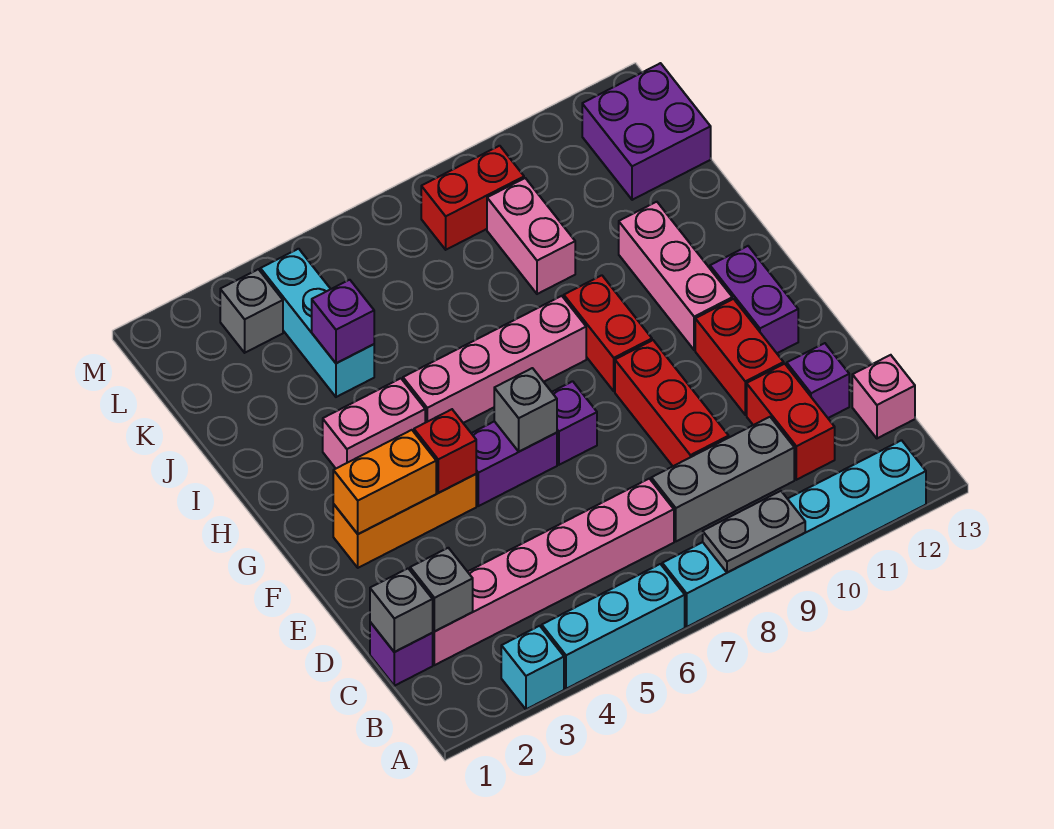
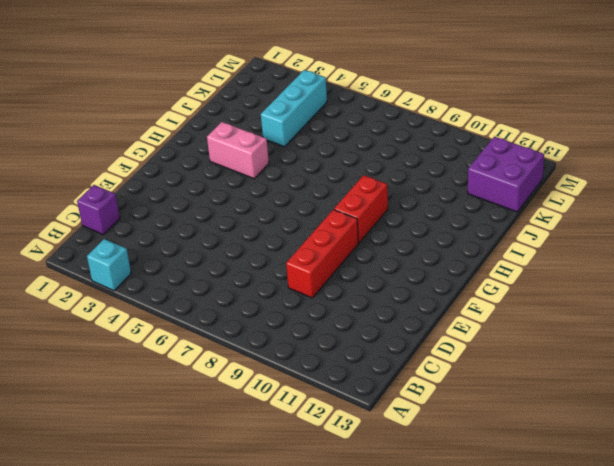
none -> cyan brick A4:A6 level 1
none -> cyan brick A7:A12 level 1
none -> pink brick C2:C7 level 1
none -> grey brick C8:C10 level 1

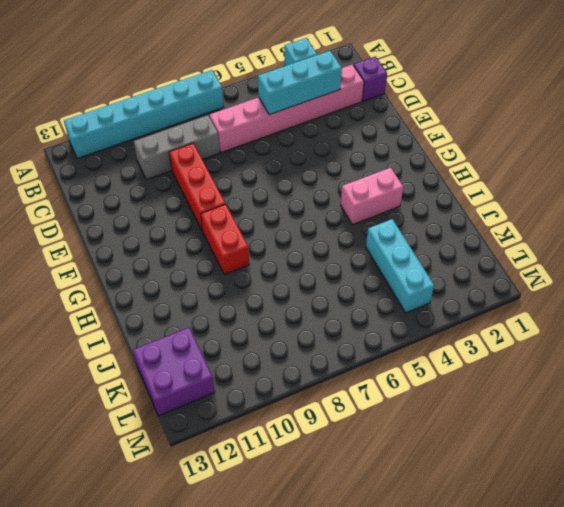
cyan brick C3:C5 level 2 -> cyan brick A4:A6 level 1
none -> red brick C11:D11 level 1
none -> pink brick C13 level 1
none -> purple brick D12 level 1
none -> red brick E11:F11 level 1

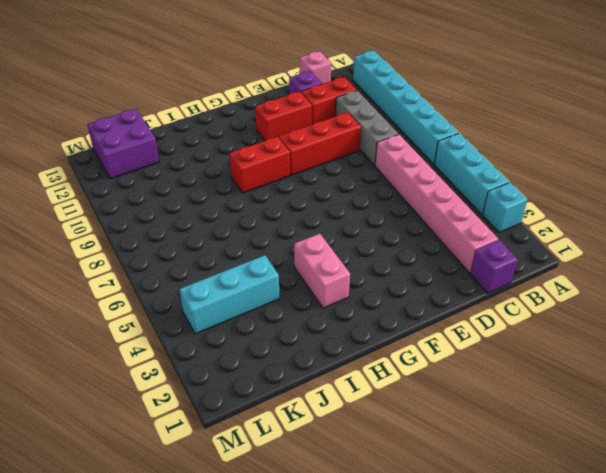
none -> orange brick F2:F4 level 1
none -> purple brick F5:F6 level 1
none -> purple brick F7 level 1
none -> purple brick F12:G12 level 1

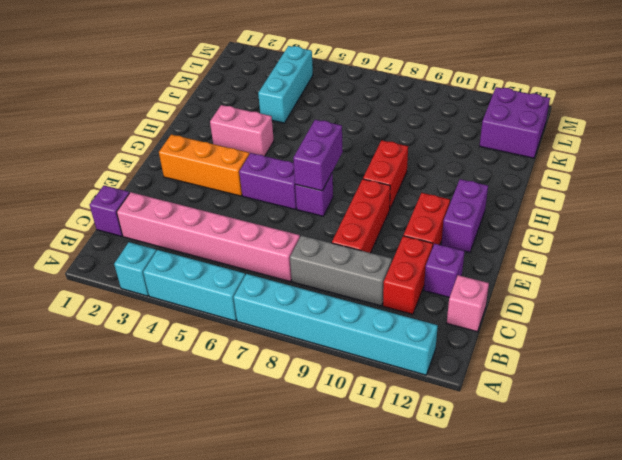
purple brick F7:G7 level 2 -> none
none -> pink brick G11:I11 level 1
none -> pink brick H5:H8 level 1
none -> pink brick J9:K9 level 1
none -> grey brick L3 level 1

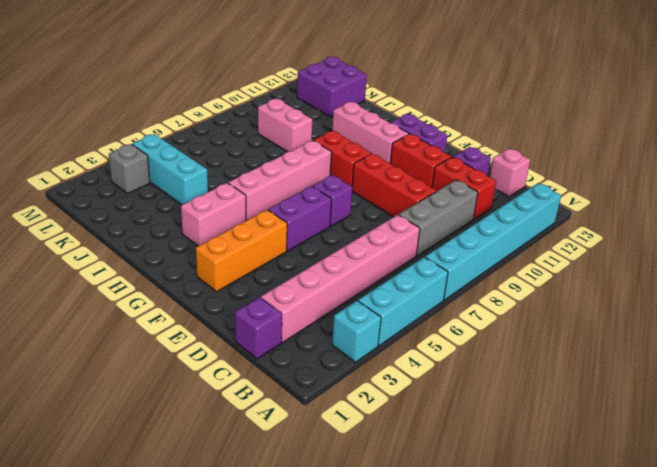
none -> red brick L8:L9 level 1
none -> grey plate A8:A9 level 2
none -> grey brick C1 level 2
none -> grey brick C2 level 2

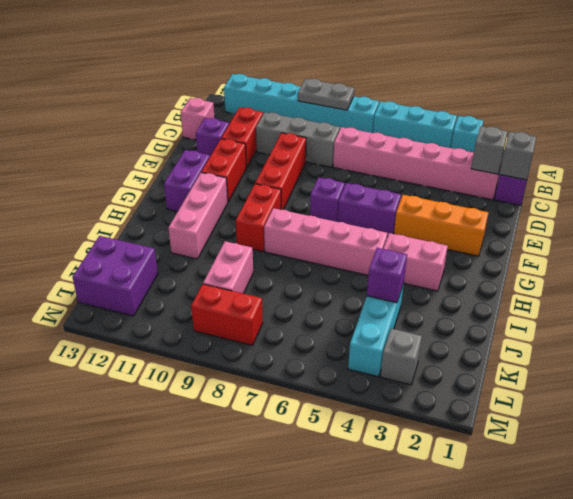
none -> orange brick F2:F3 level 2
none -> red brick F4 level 2
none -> grey brick F6 level 2

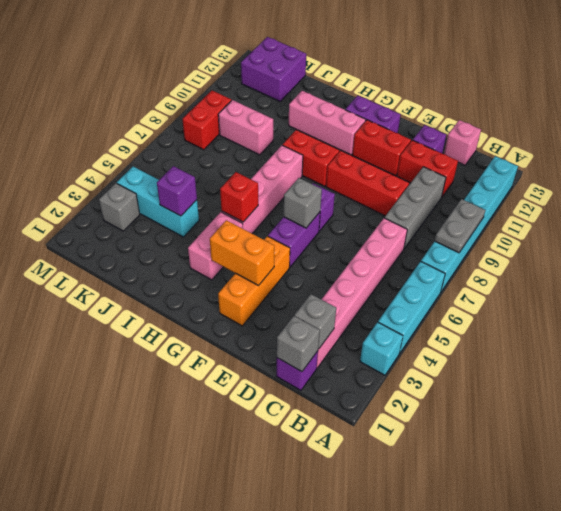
orange brick F3:G3 level 2 -> orange brick F2:F3 level 2
red brick H5 level 2 -> red brick F4 level 2

